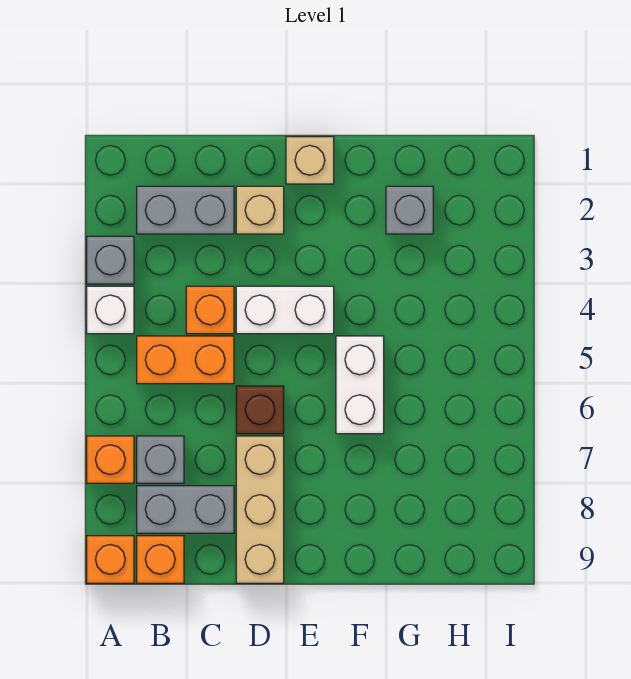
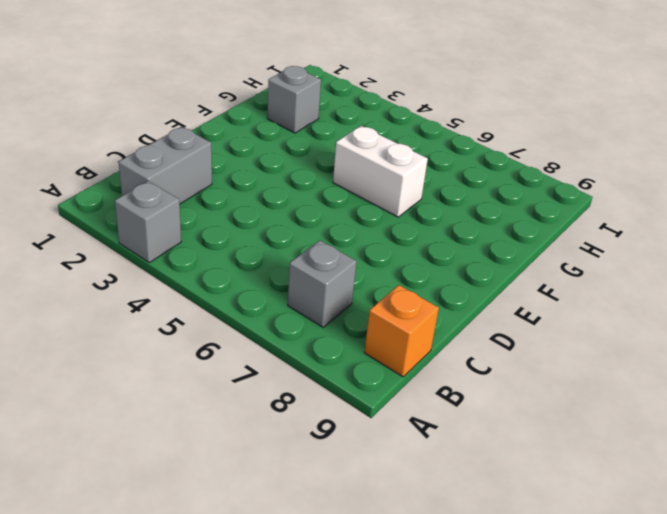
none -> white brick A4 level 1
none -> orange brick A7 level 1
none -> orange brick A9 level 1

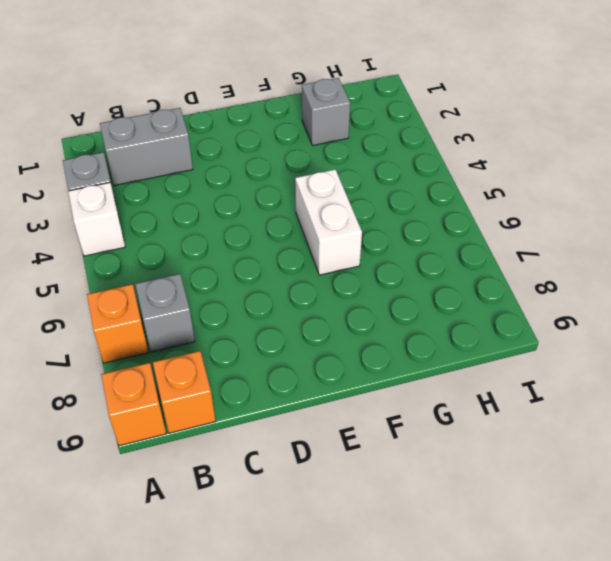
none -> orange brick B5:C5 level 1
none -> grey brick B8:C8 level 1
none -> orange brick C4 level 1

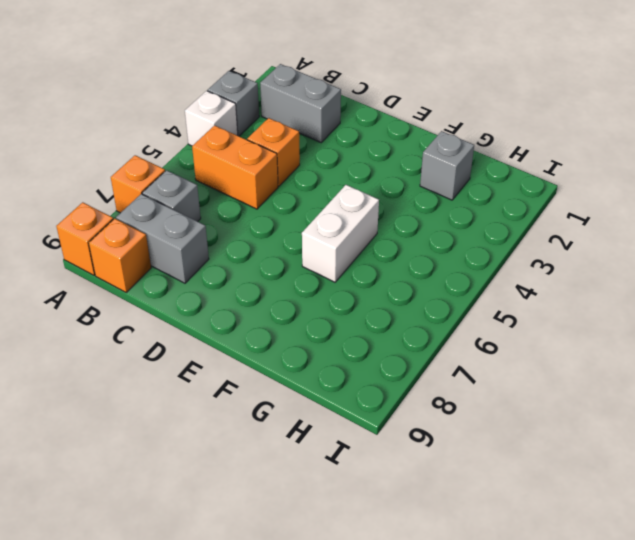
none -> tan brick D2 level 1
none -> white brick D4:E4 level 1
none -> brown brick D6 level 1

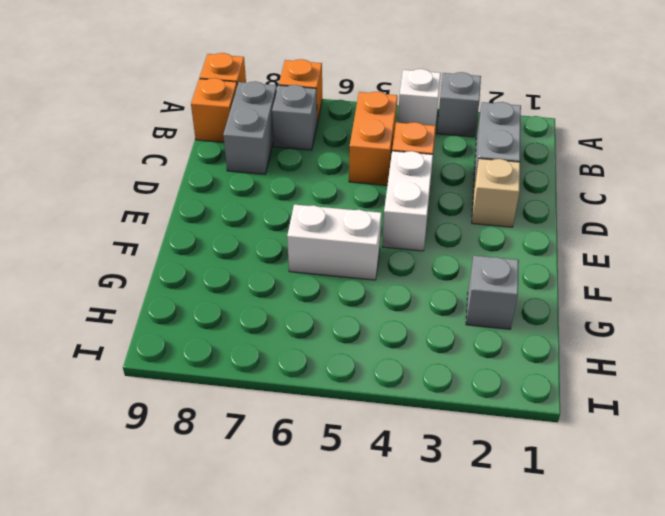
none -> brown brick D6 level 1
none -> tan brick D7:D9 level 1
none -> tan brick E1 level 1

